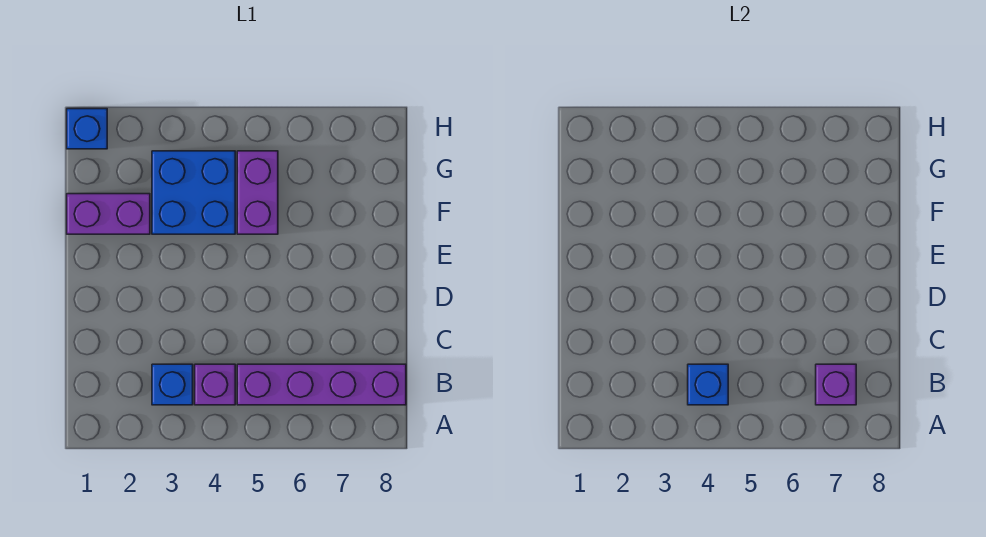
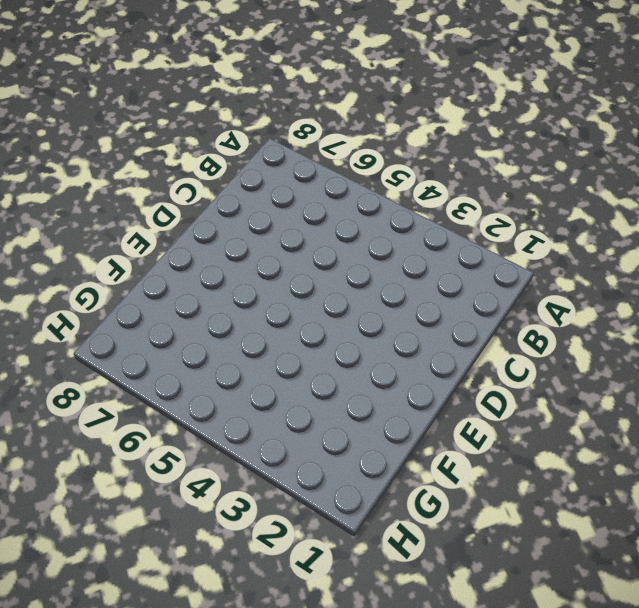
none -> blue brick B3 level 1
none -> purple brick B4 level 1

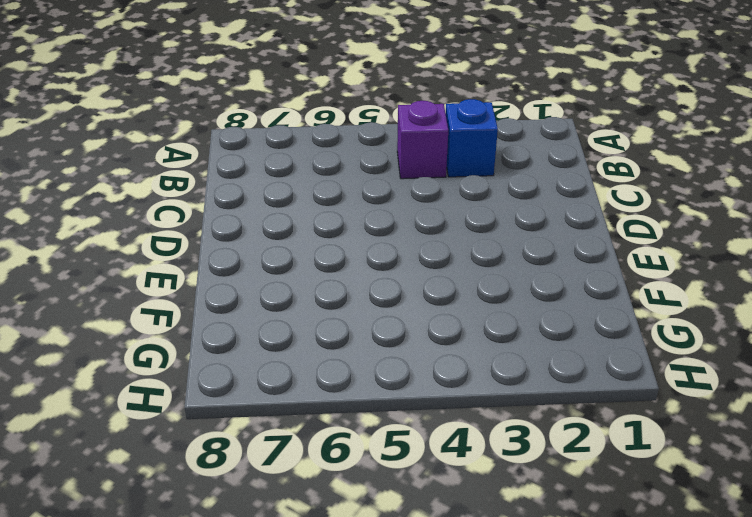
none -> purple brick B5:B8 level 1
none -> purple brick F1:F2 level 1

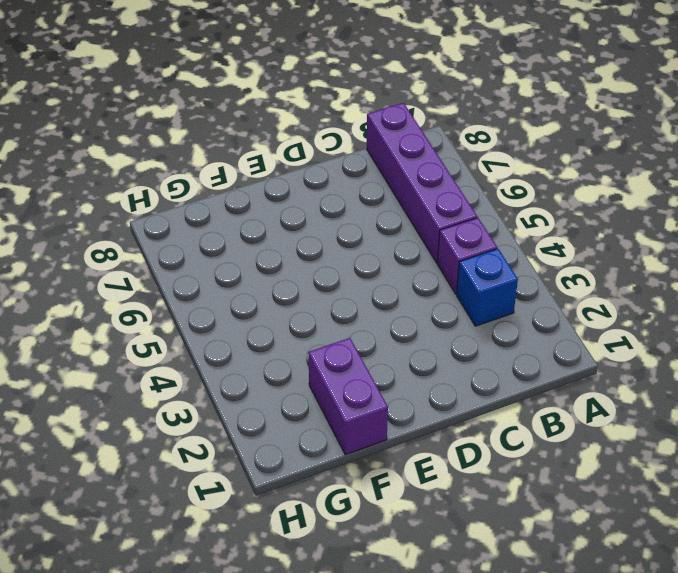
none -> blue brick F3:G4 level 1
none -> purple brick F5:G5 level 1

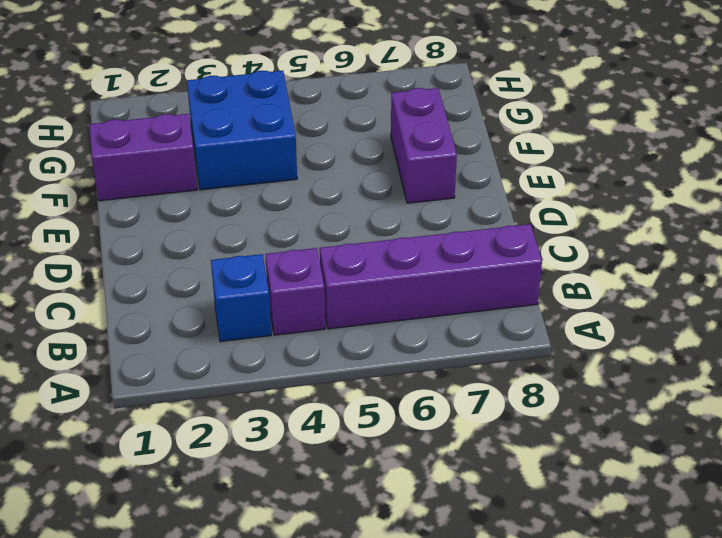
purple brick E7:F7 level 1 -> purple brick F5:G5 level 1
none -> blue brick H1 level 1
none -> blue brick B4 level 2

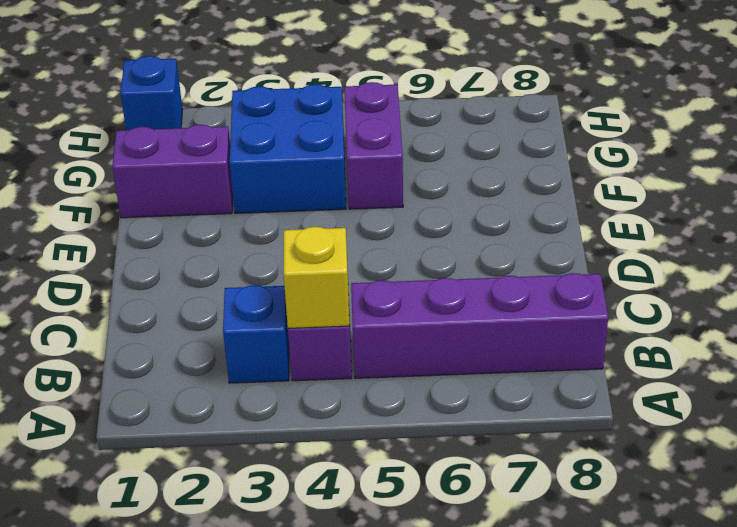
yellow brick B4 level 2 -> blue brick B4 level 2
none -> purple brick B7 level 2

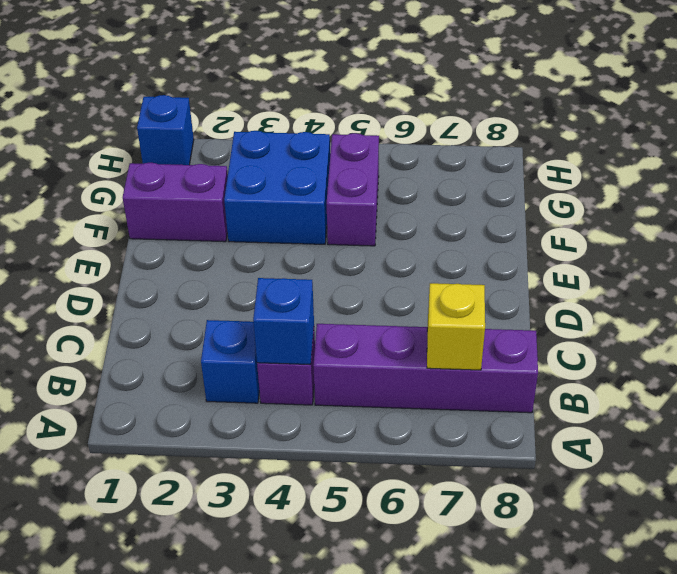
yellow brick B7 level 2 -> purple brick B7 level 2

